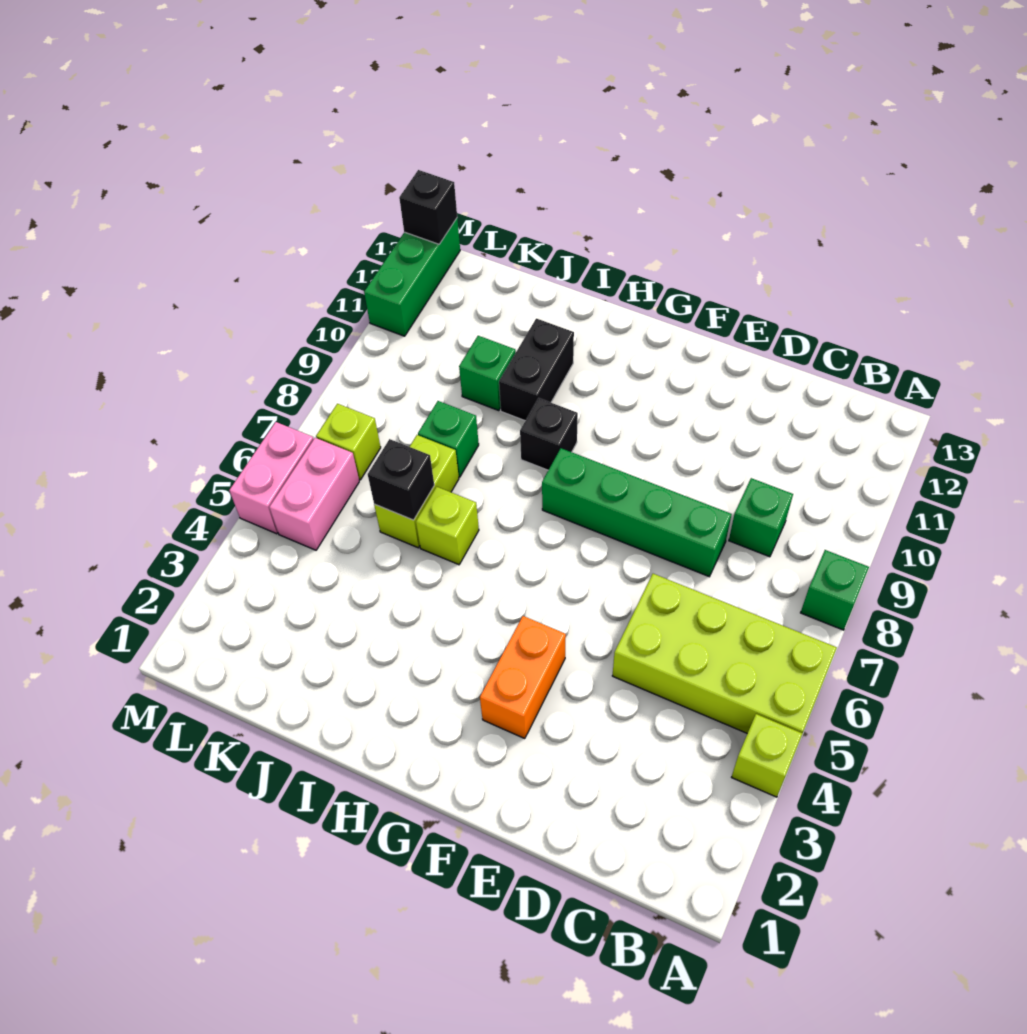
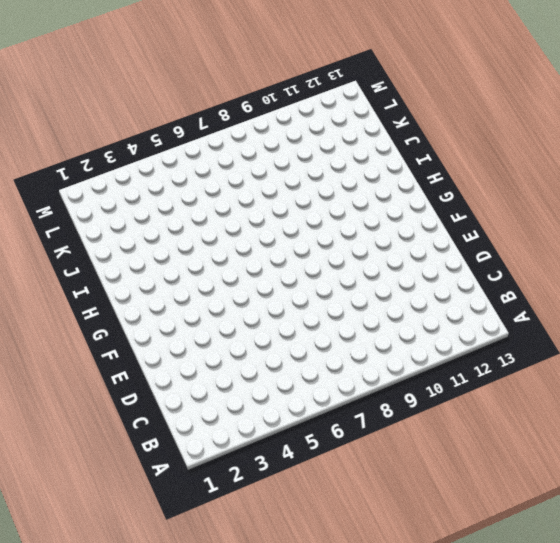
none -> lime brick A4 level 1
none -> lime brick A5:D6 level 1
none -> green brick A8 level 1

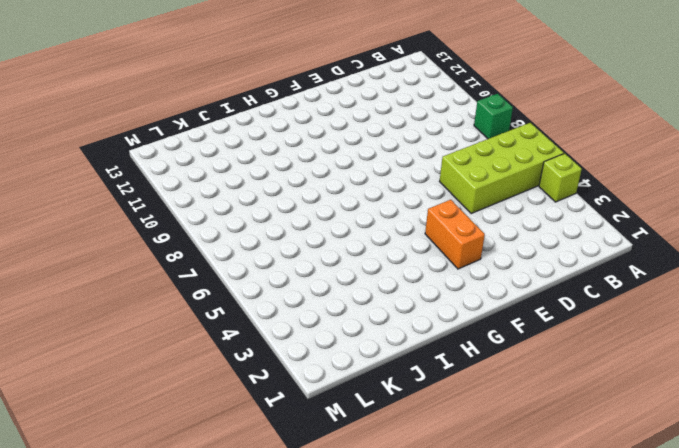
none -> green brick C9 level 1
none -> green brick D8:G8 level 1
none -> black brick H9 level 1

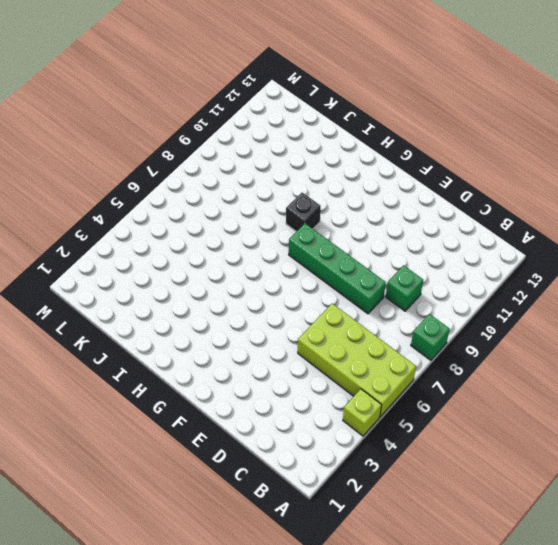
none -> orange brick F3:F4 level 1
none -> lime brick I6 level 1
none -> black brick I10:I11 level 1

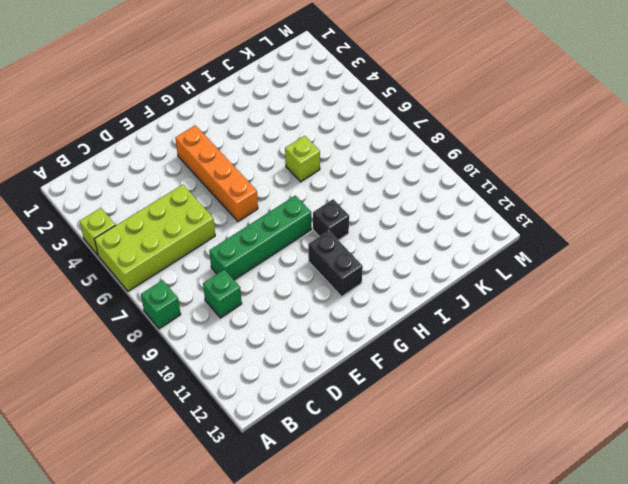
orange brick F3:F6 level 1 -> orange brick F3:F4 level 1
black brick G10:G11 level 1 -> black brick I10:I11 level 1
none -> lime brick J6:J7 level 1
none -> green brick J8 level 1
none -> green brick J10 level 1

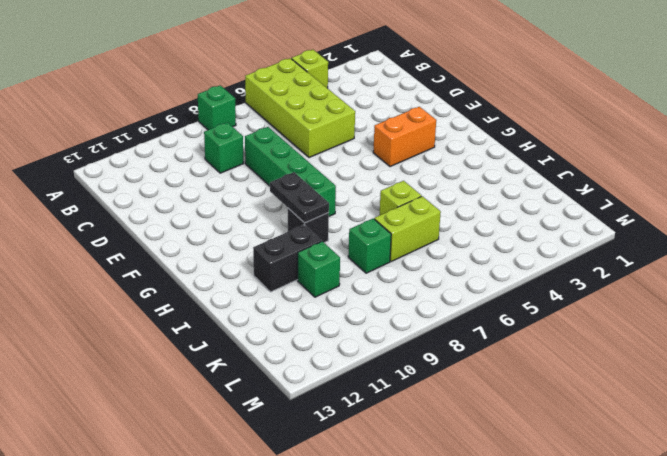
black plate G9:H9 level 2 -> none
none -> pink brick L5:L6 level 1
none -> lime brick L7 level 1
none -> pink brick M5:M6 level 1

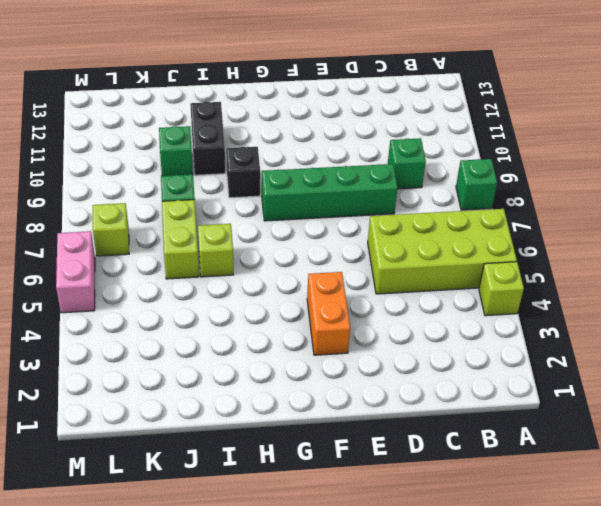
none -> pink brick L5:L6 level 1
none -> green brick M11:M13 level 1
none -> black brick J6 level 2

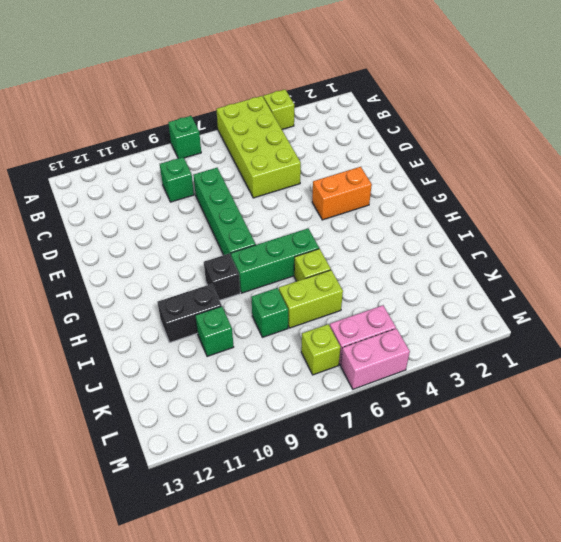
green brick H6:H8 level 1 -> green brick M11:M13 level 1
none -> black brick J6 level 2
none -> black brick M13 level 2

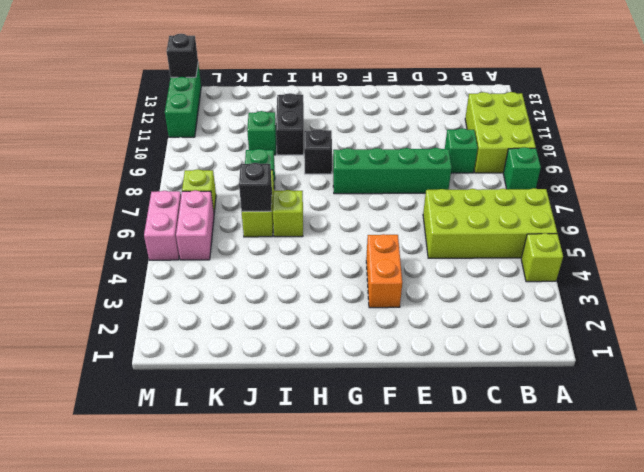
lime brick A9:B11 level 1 -> none

